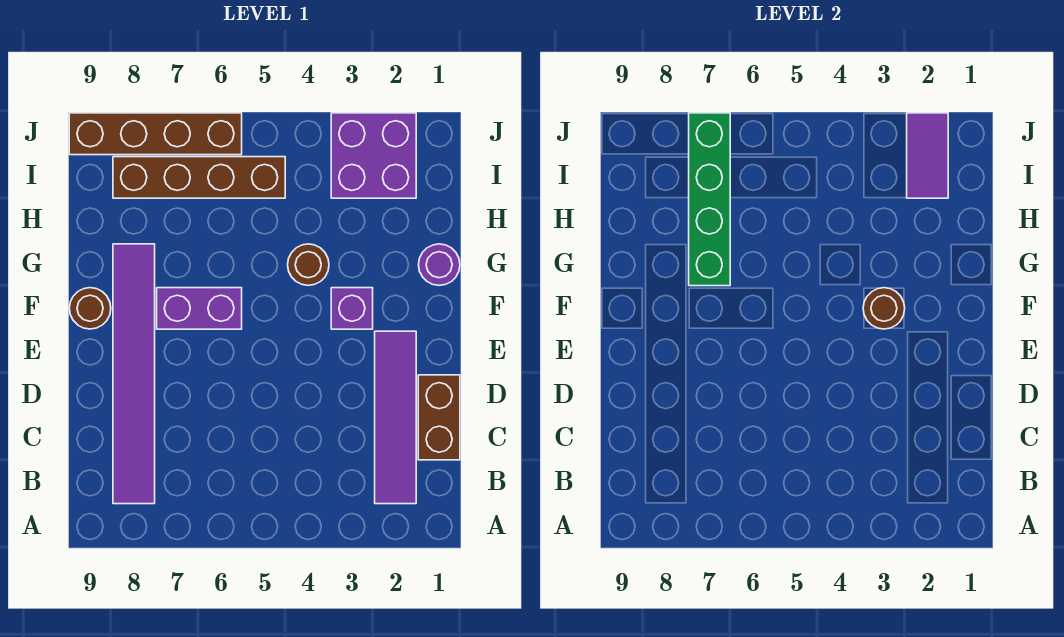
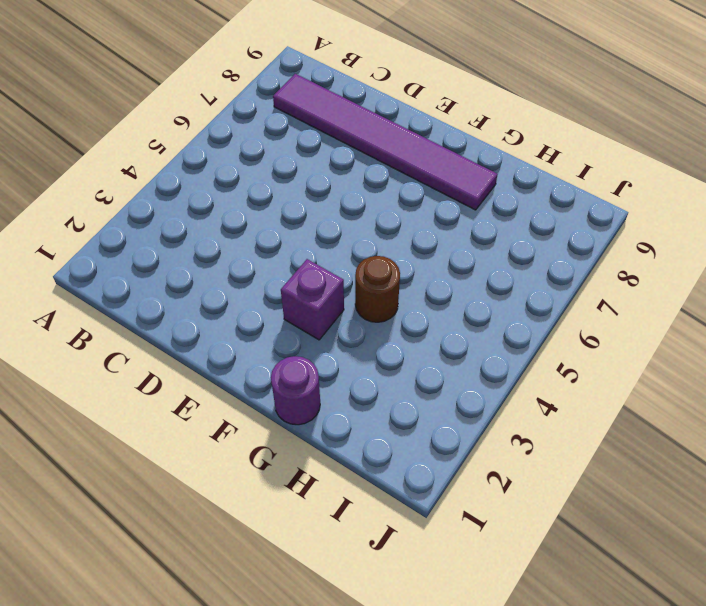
none -> purple tile B2:E2 level 1
none -> brown brick C1:D1 level 1
none -> purple brick F6:F7 level 1

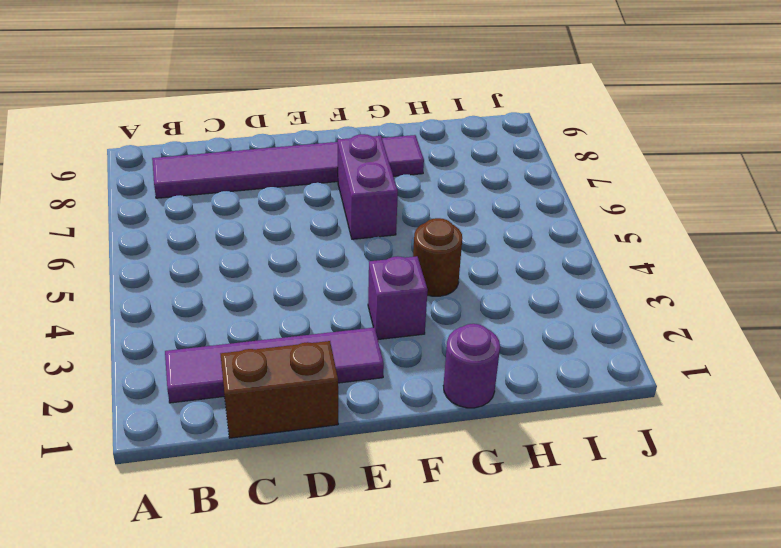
none -> brown round brick F9 level 1
none -> purple brick I2:J3 level 1
none -> brown brick I5:I8 level 1

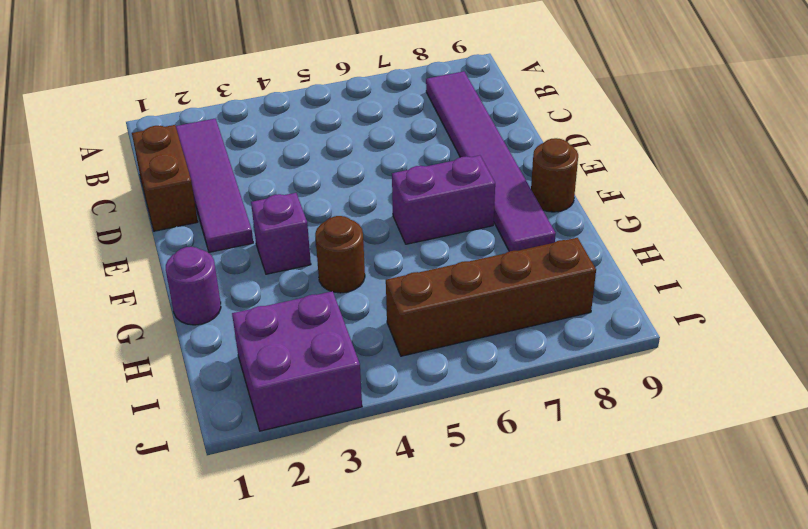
none -> brown brick J6:J9 level 1
none -> brown round brick F3 level 2
none -> green brick G7:J7 level 2

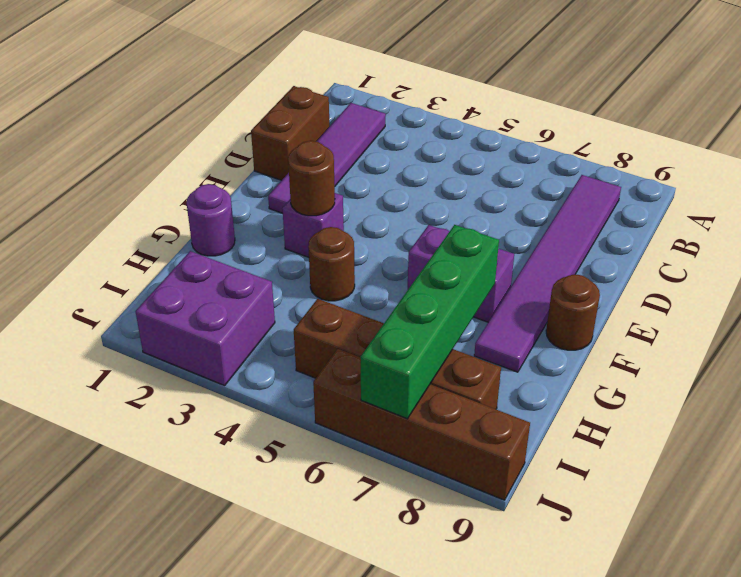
none -> purple tile I2:J2 level 2

